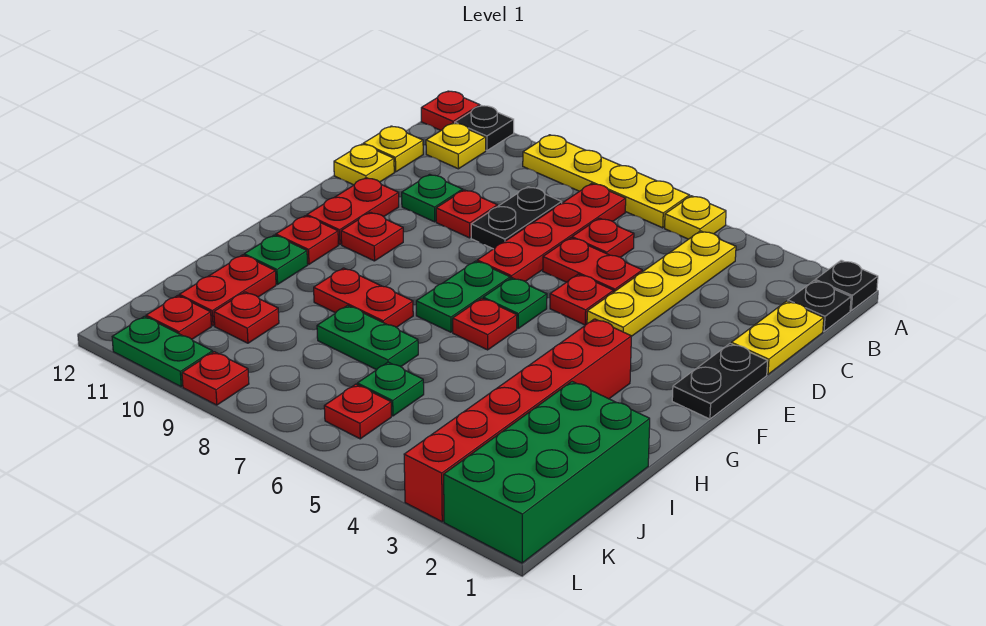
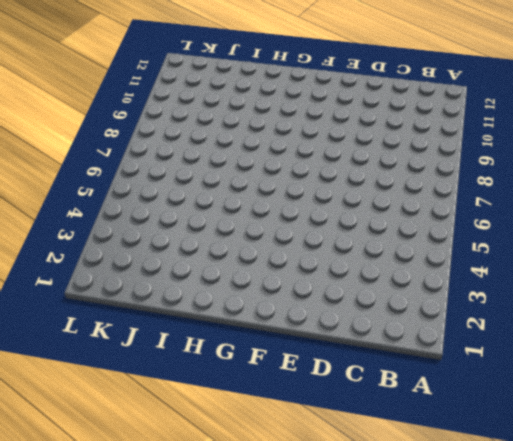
none -> black plate A1 level 1
none -> yellow plate A5 level 1
none -> yellow plate A6:A9 level 1
none -> black plate A11 level 1

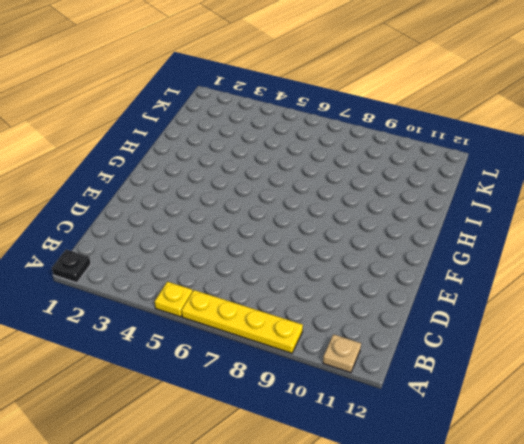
tan plate A11 level 1 -> black plate A11 level 1
none -> red plate A12 level 1
none -> black plate B1 level 1
none -> yellow plate B4:E4 level 1
none -> red plate B7:E7 level 1

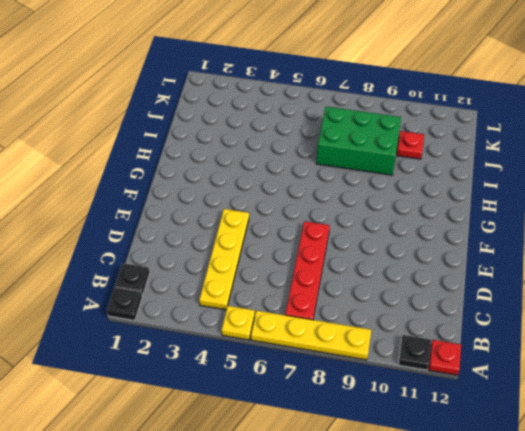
green brick I7:J9 level 1 -> green plate I7:I8 level 1
none -> yellow plate B11 level 1
none -> yellow plate C1:D1 level 1
none -> red plate C6 level 1
none -> black plate C8:D8 level 1

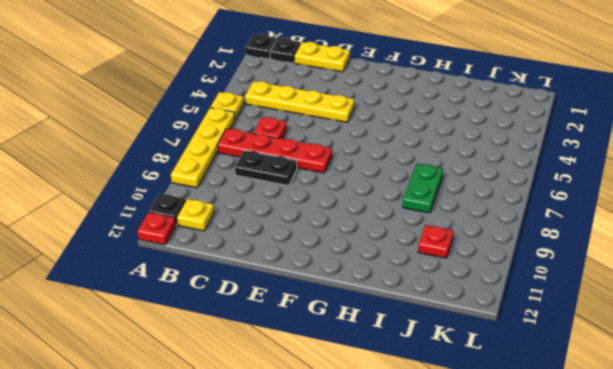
none -> yellow plate C12 level 1
none -> red plate D5:D6 level 1
none -> red plate D9 level 1
none -> green plate D10 level 1

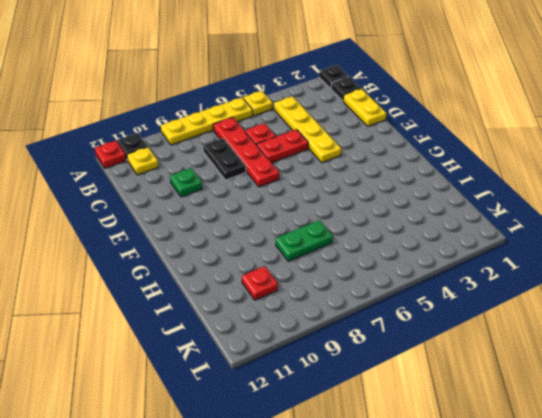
none -> yellow plate C12 level 1
none -> red plate D9 level 1
none -> yellow plate D12 level 1
none -> black plate E1:F1 level 1

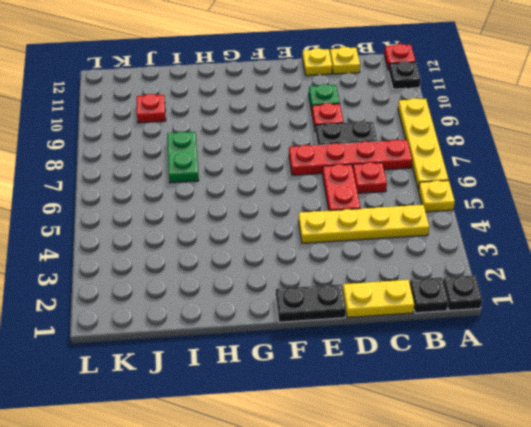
none -> yellow plate B11 level 1
none -> red plate E5 level 1
none -> red plate E11:F11 level 1
none -> green plate F6 level 1

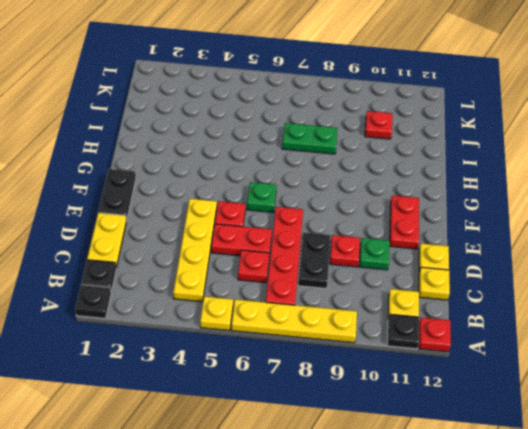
none -> green plate F7:G7 level 1
none -> red plate F10 level 1
none -> red brick G3:L3 level 1
none -> red plate G6 level 1

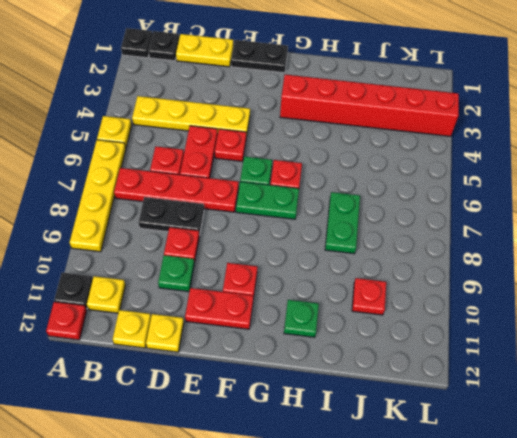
none -> red plate G11 level 1
none -> red plate H8:H9 level 1
none -> green brick I1:L2 level 1
none -> red plate I11:J11 level 1

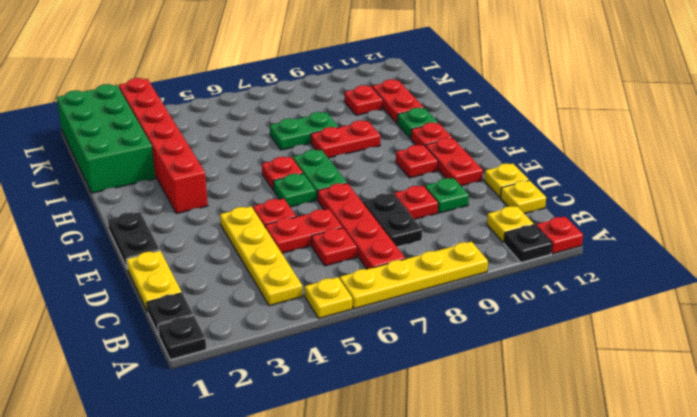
none -> green plate J6 level 1
none -> red plate K6 level 1
none -> red plate K11 level 1
none -> red plate L9 level 1

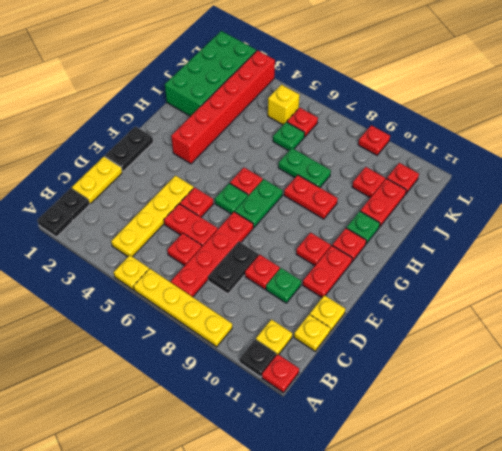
yellow brick K5 level 1 -> none
none -> green plate L10:L11 level 1

